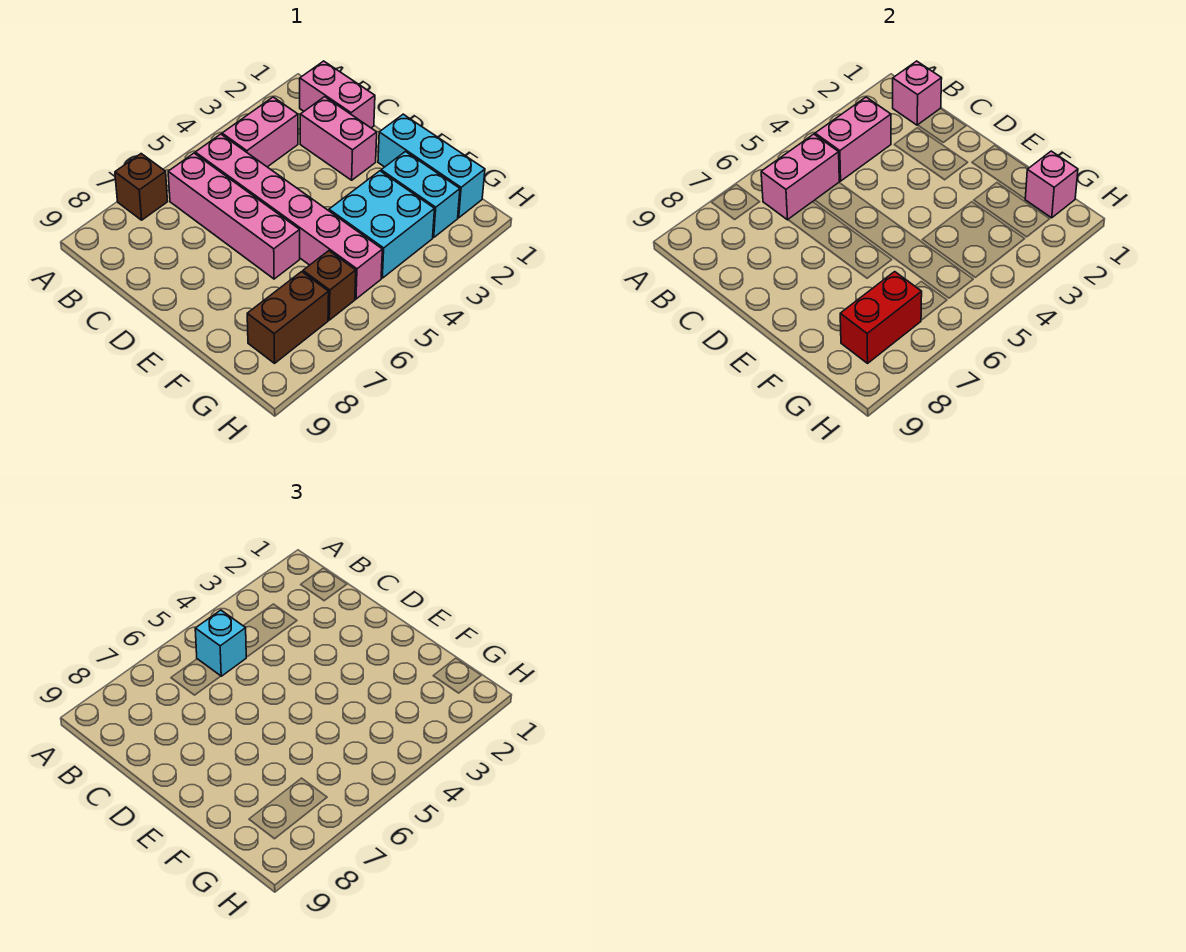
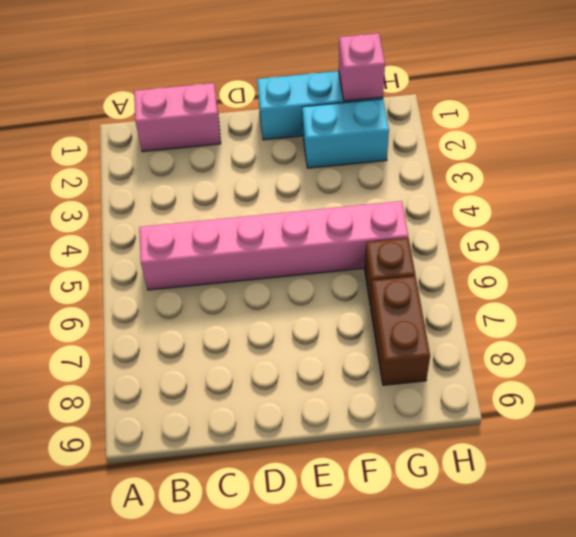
none -> brown brick A7 level 1
none -> pink brick B3:B4 level 1
none -> pink brick B6:E6 level 1

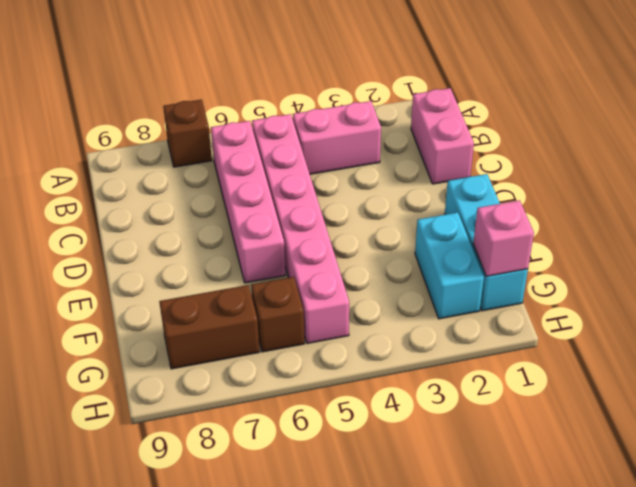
none -> pink brick C2:D2 level 1
none -> cyan brick F3:G4 level 1
none -> pink brick B1 level 2

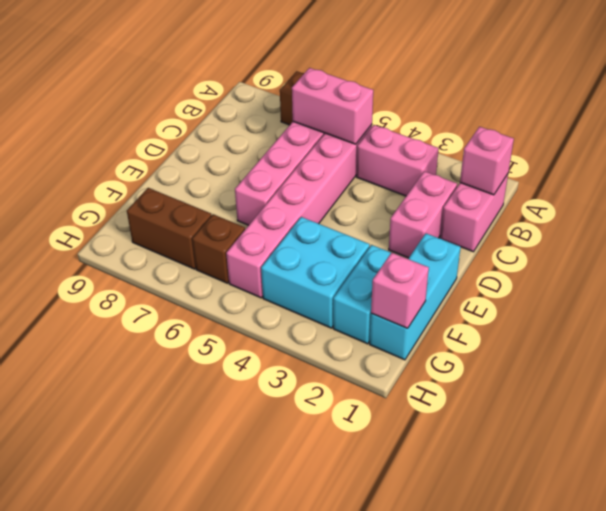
none -> pink brick B3:B4 level 2
none -> red brick G7:G8 level 2
none -> cyan brick B5 level 3

